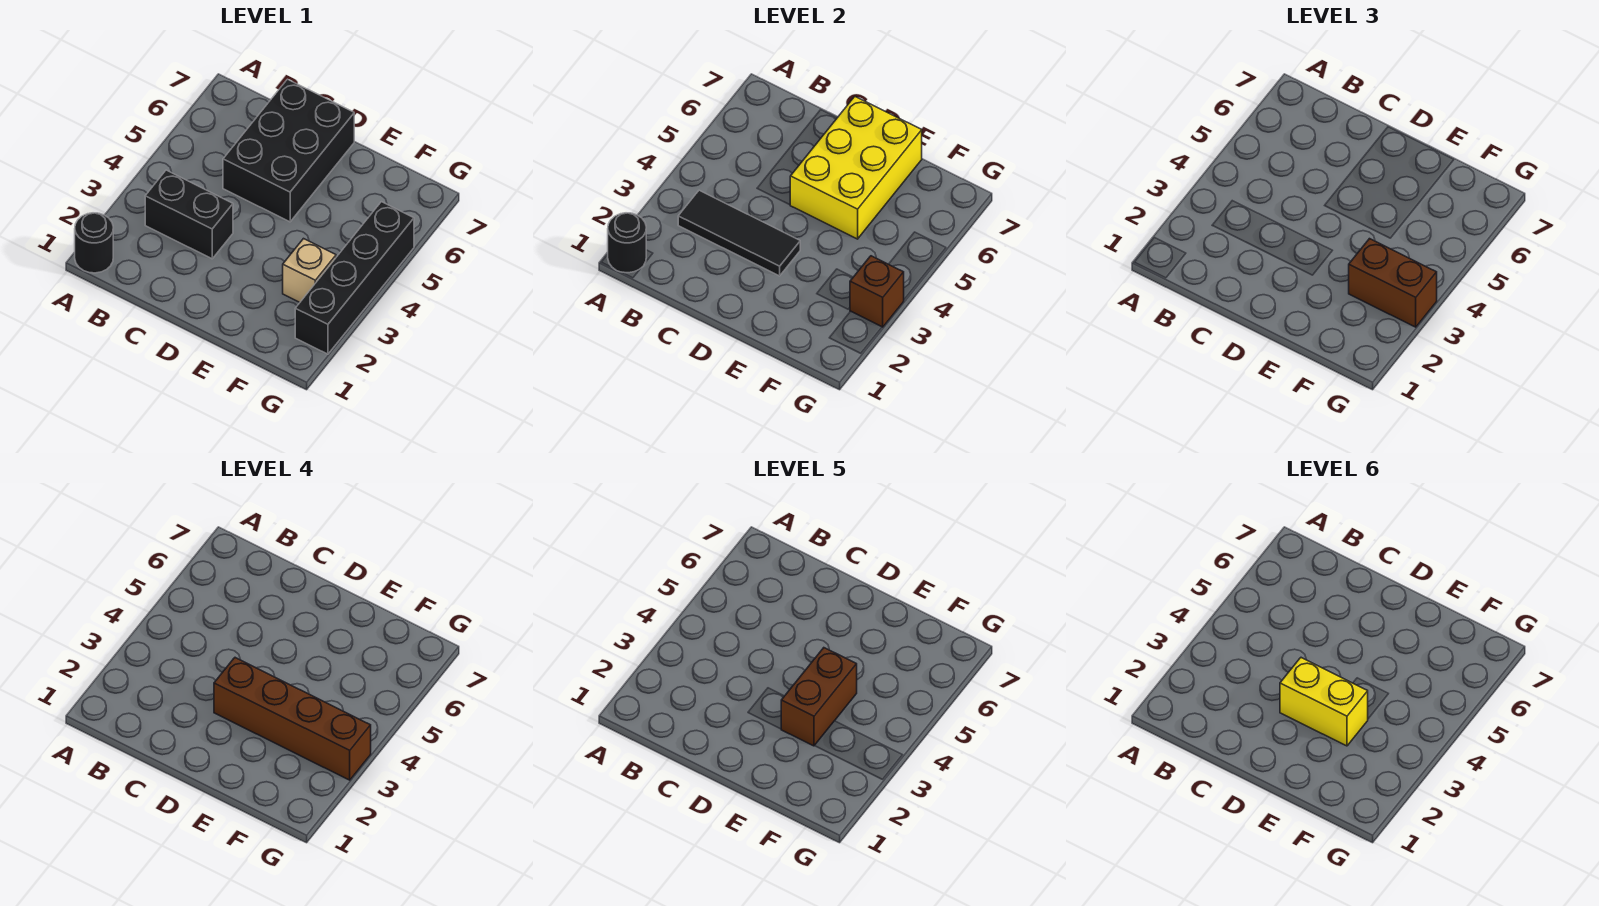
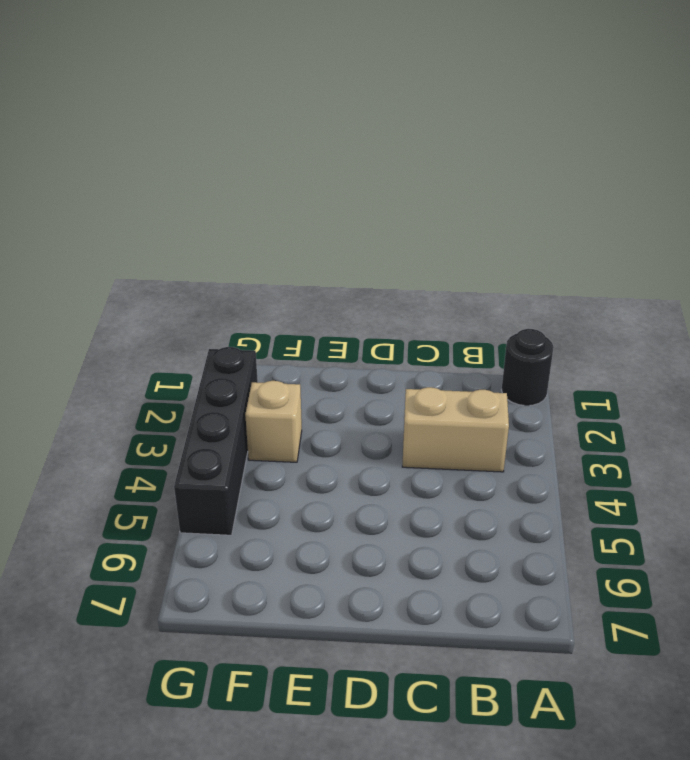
tan brick B3:C3 level 1 -> black brick B3:C3 level 1
none -> black brick C5:D7 level 1
none -> black round brick A1 level 2
none -> black tile B3:D3 level 2

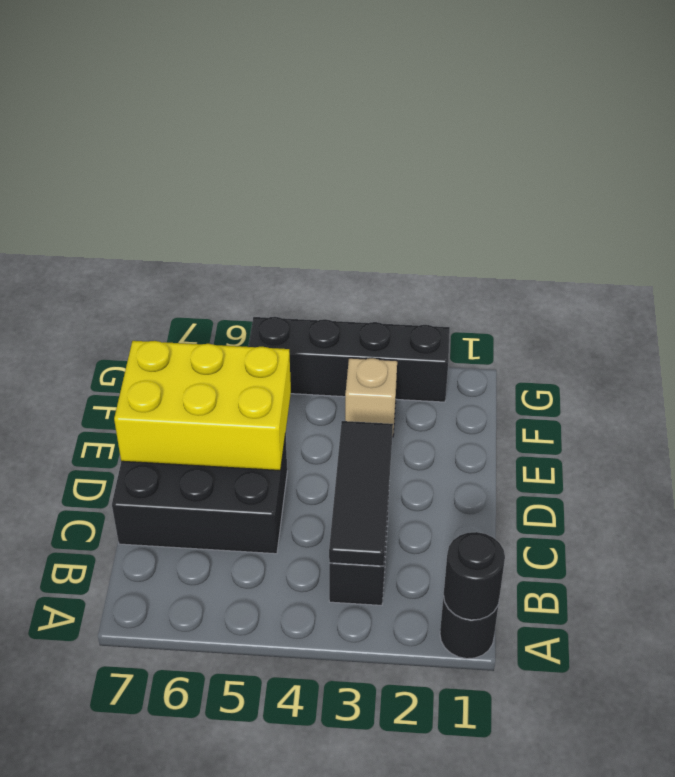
none -> brown brick G3 level 2
none -> brown brick F3:G3 level 3
none -> brown brick D3:G3 level 4

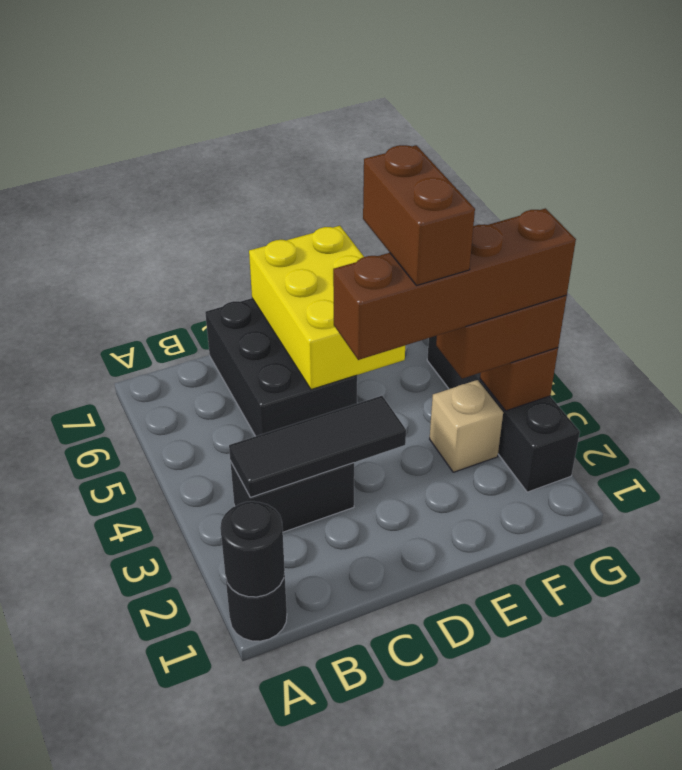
none -> yellow brick D3:E3 level 6

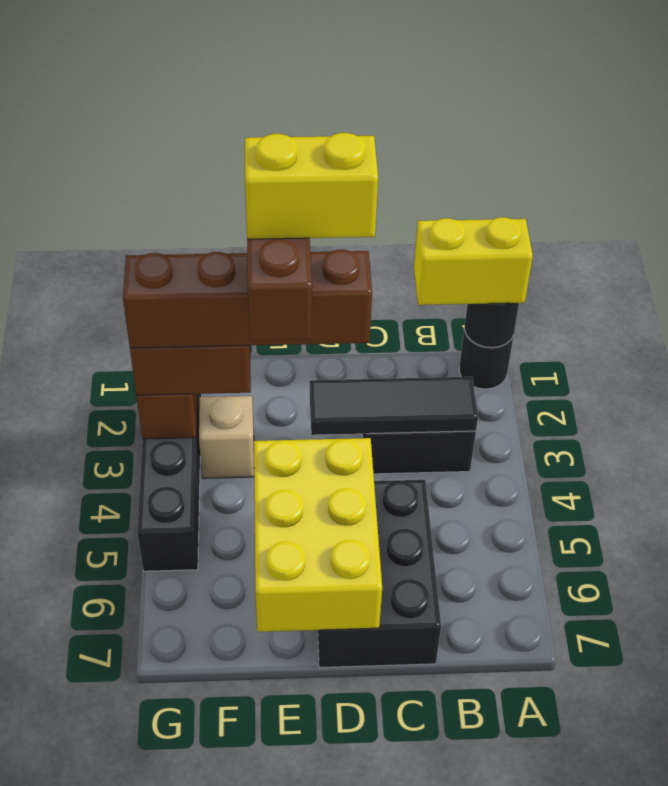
yellow brick A1:B1 level 3 -> none

